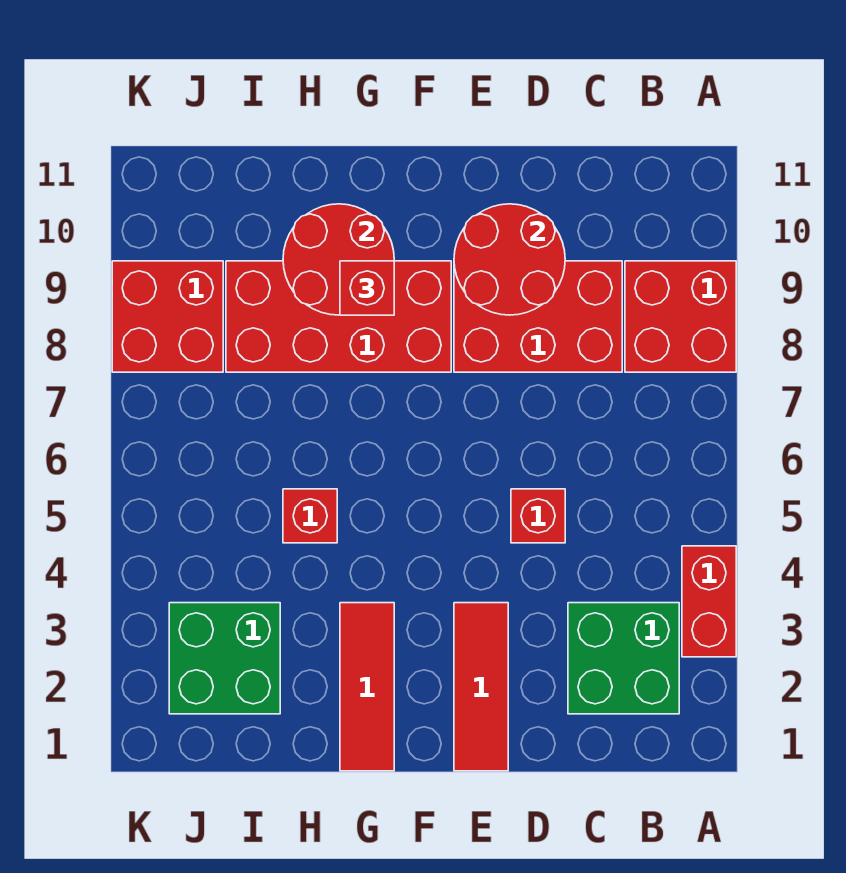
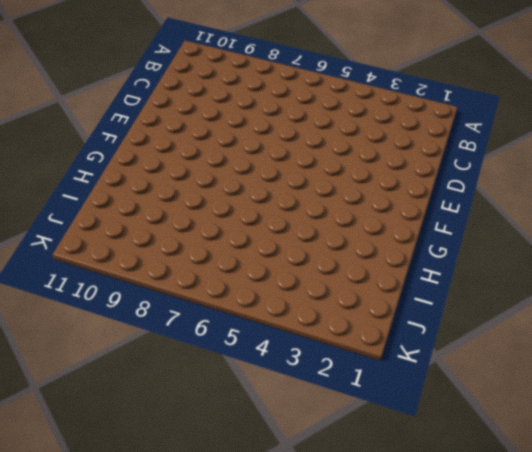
none -> red brick A3:A4 level 1
none -> red brick A8:B9 level 1
none -> green brick B2:C3 level 1

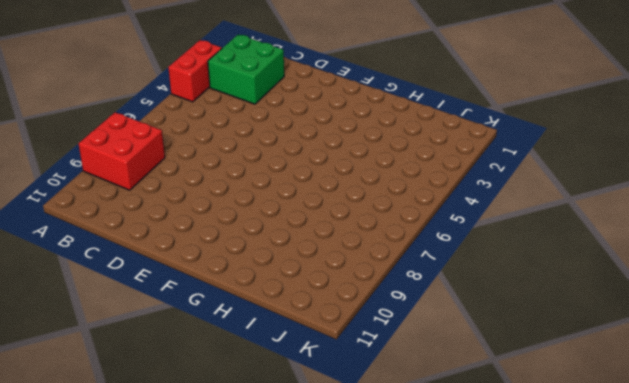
none -> red brick C8:E9 level 1
none -> red brick D5 level 1
none -> red tile E1:E3 level 1

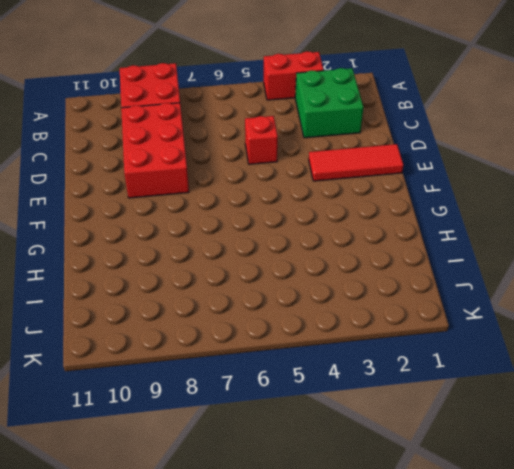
none -> red brick F8:I9 level 1
none -> red tile G1:G3 level 1
none -> red brick H5 level 1

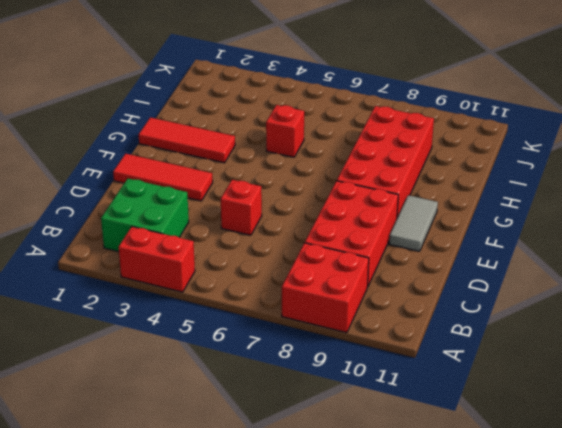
grey tile E10:F10 level 1 -> none
none -> green brick I2:J3 level 1
none -> red brick J8:K9 level 1
none -> red round brick D9:E10 level 2

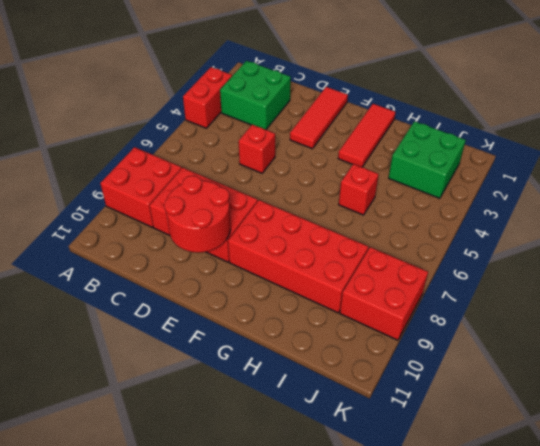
none -> red round brick G9:H10 level 2
none -> red brick G9 level 3

